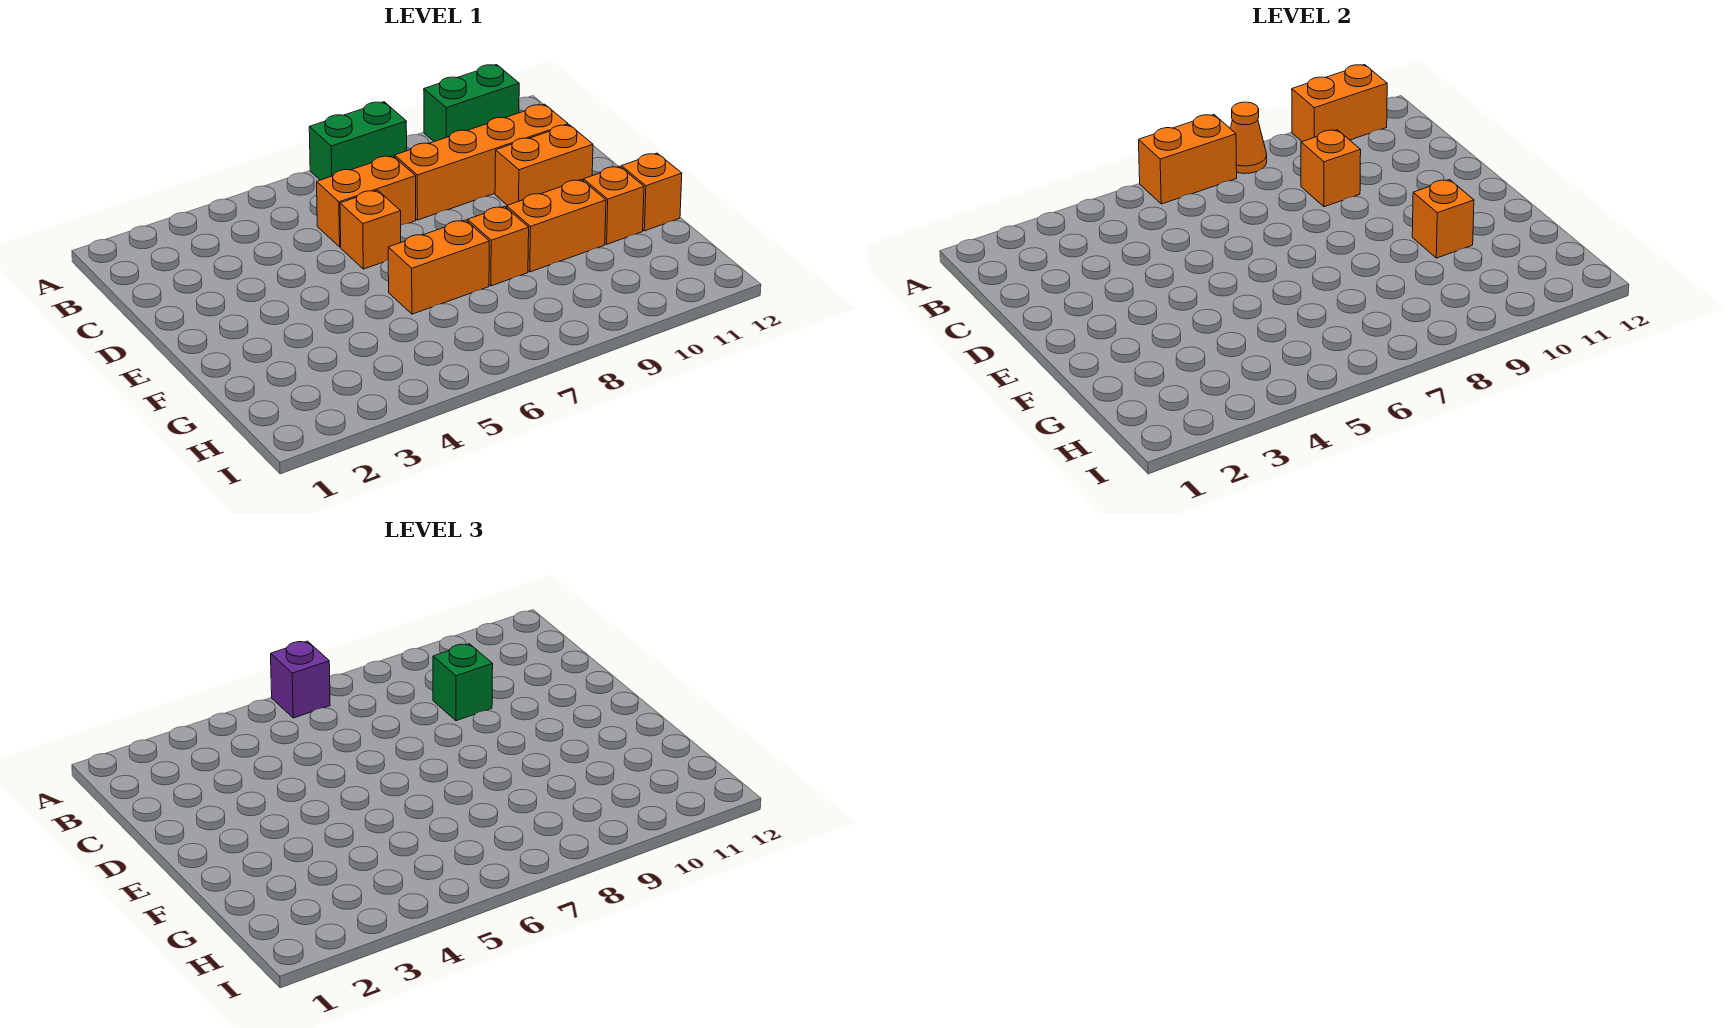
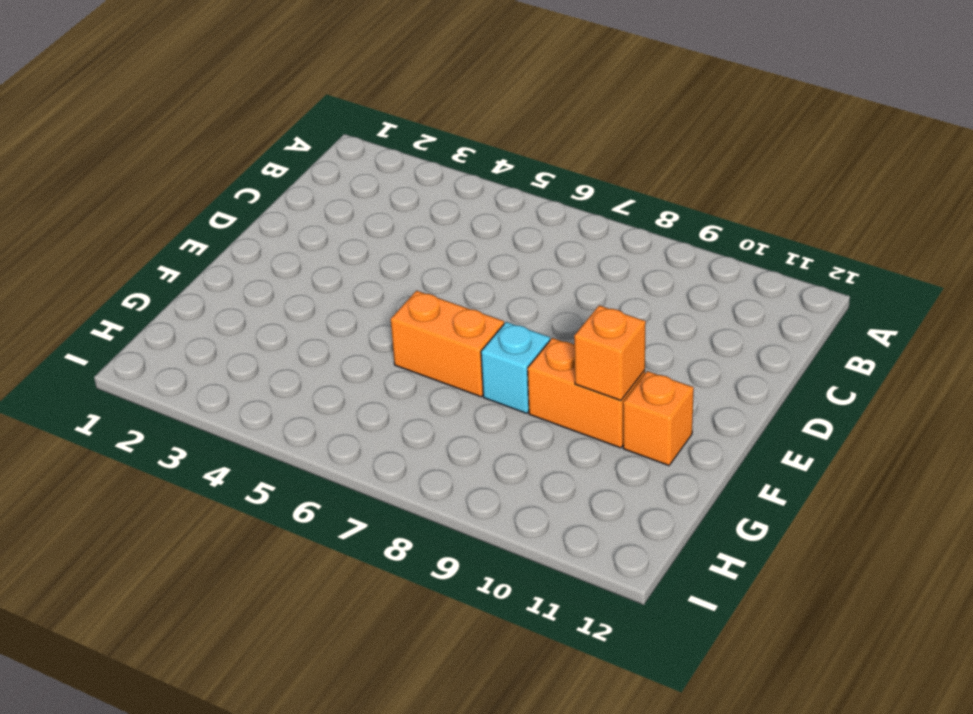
cyan brick F8 level 1 -> orange brick F8 level 1
none -> green brick A7:A8 level 1
none -> green brick A10:A11 level 1
none -> orange brick C6:C7 level 1

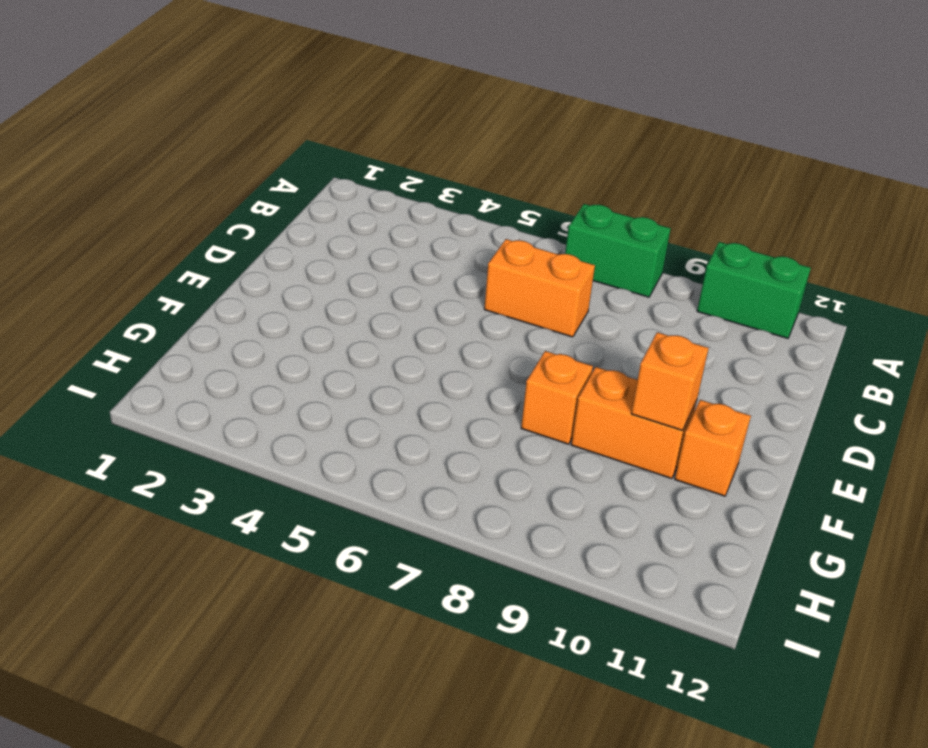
none -> orange brick C8:C11 level 1
none -> orange brick D6 level 1
none -> orange brick D10:D11 level 1

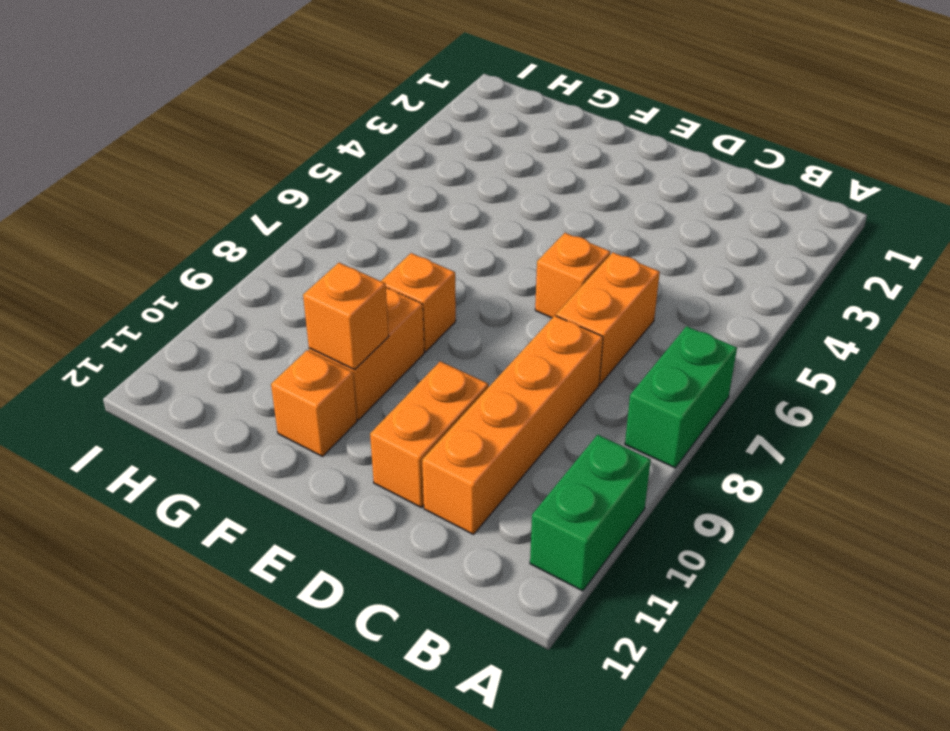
none -> orange brick F6:F7 level 1
none -> orange brick F12 level 1
none -> orange brick A6:A7 level 2

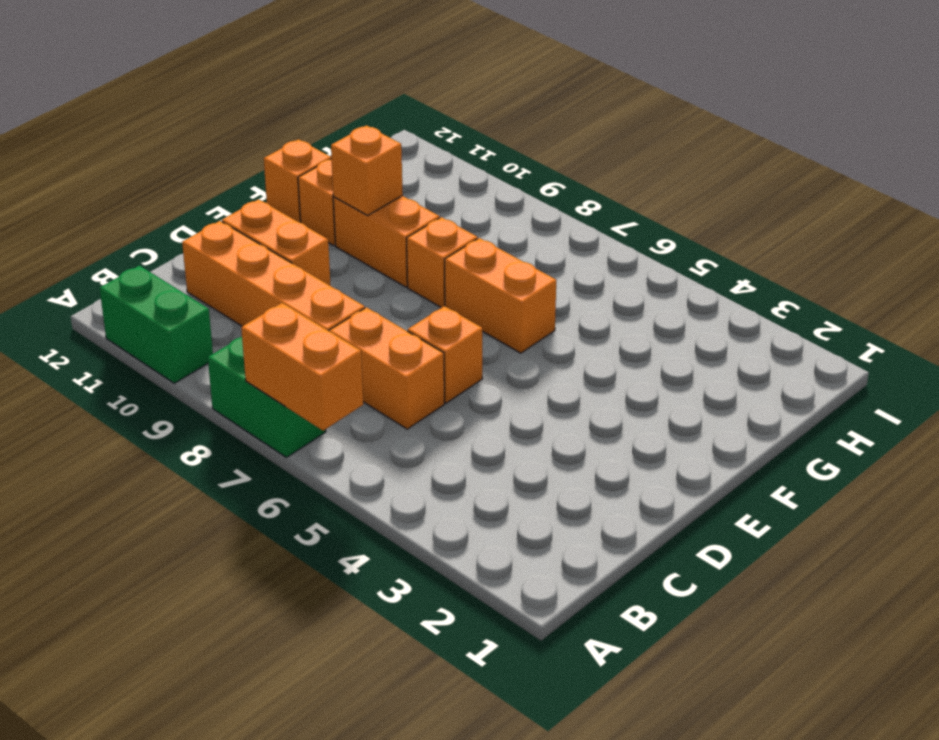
none -> orange cone A8 level 2
none -> orange brick A10:A11 level 2
none -> orange brick C9 level 2

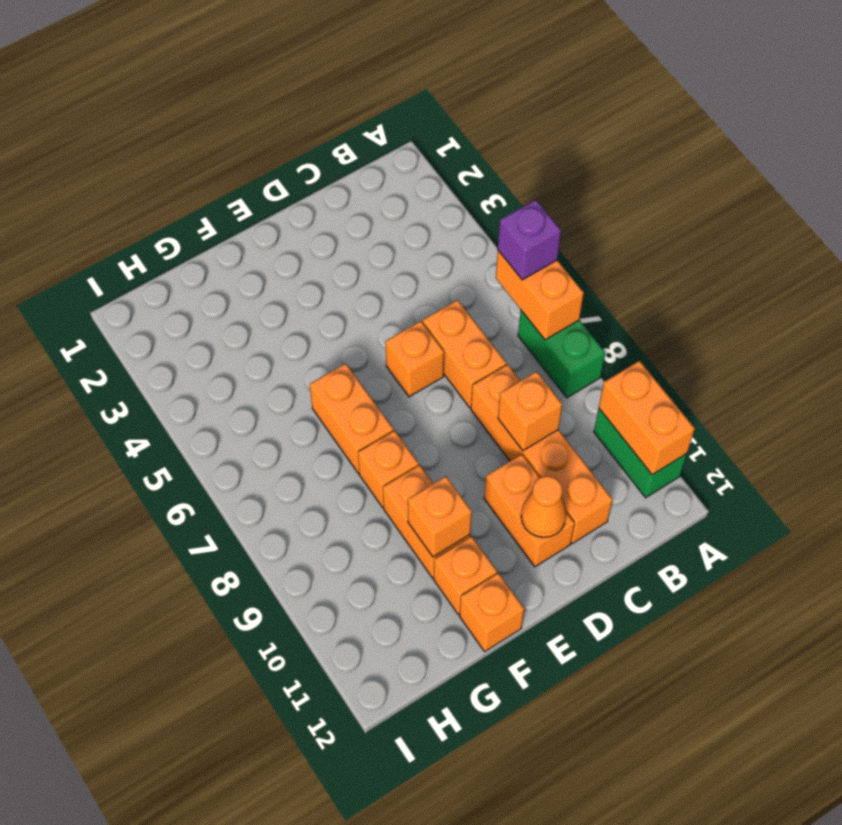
orange cone D11 level 2 -> orange cone A8 level 2
none -> green brick C9 level 3

